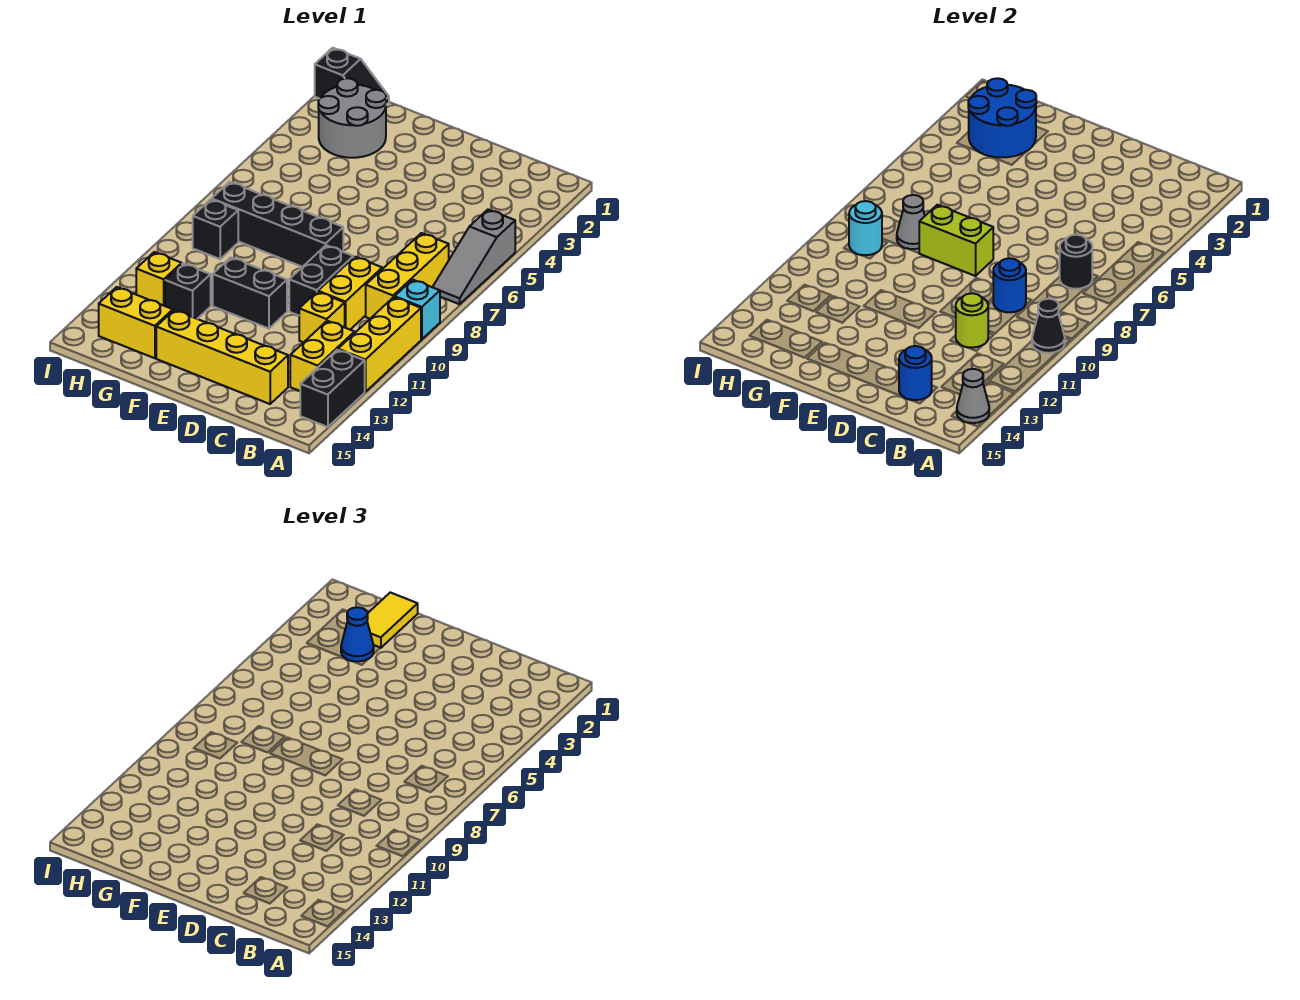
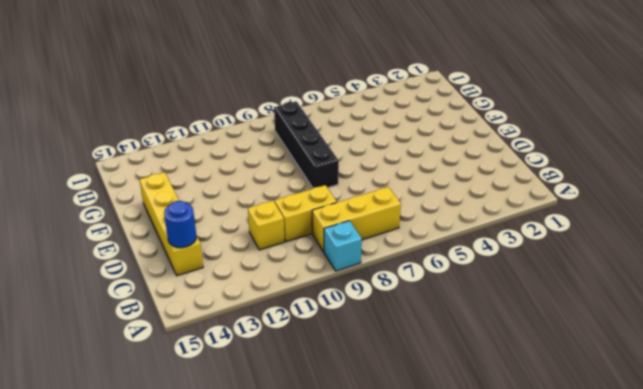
none -> grey slope A5:A7 level 1 top 5
none -> yellow brick A10:A12 level 1
none -> black brick A13:A14 level 1
none -> yellow brick B12:B13 level 1

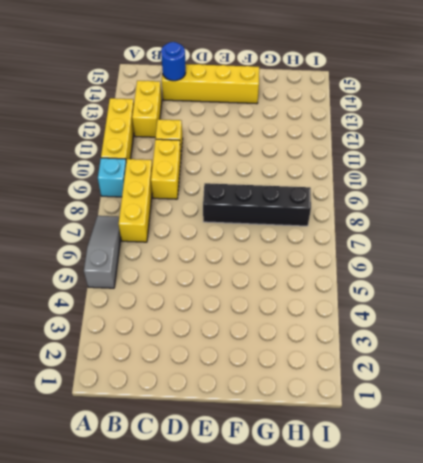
none -> black brick A13:A14 level 1
none -> black brick D9:D10 level 1
none -> black brick E11:F11 level 1
none -> grey round brick G2:H3 level 1

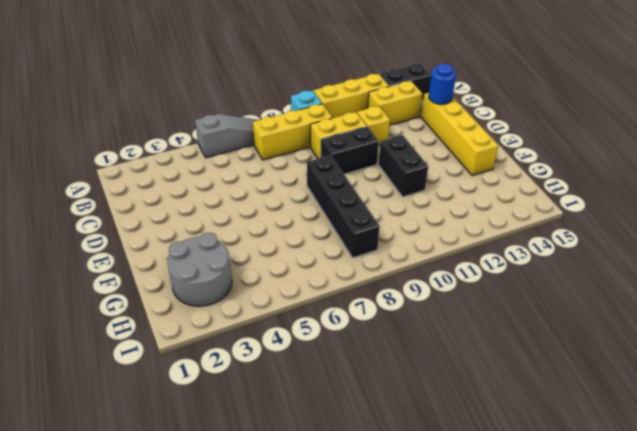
none -> black brick G12 level 1
none -> yellow brick G14:H14 level 1
none -> black slope H1:I1 level 1 top I
none -> black brick H9 level 1

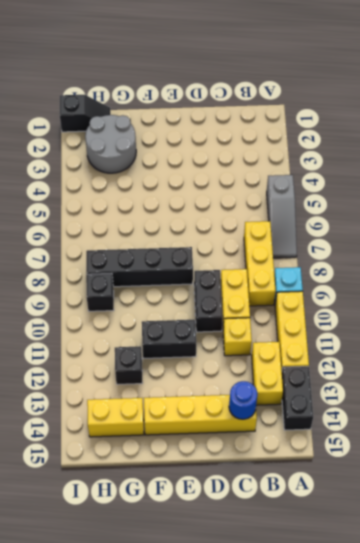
none -> yellow brick H12 level 1
none -> black cone A10 level 2
none -> grey cone A14 level 2
none -> black round brick B7 level 2

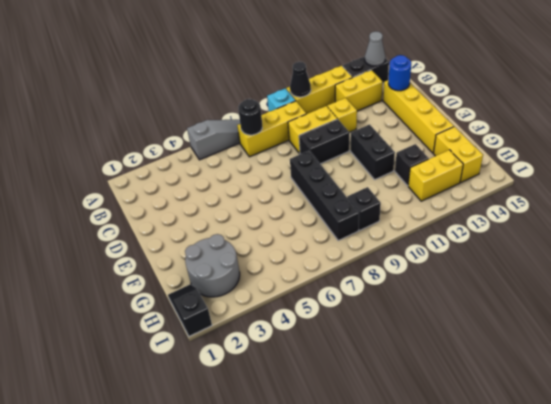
yellow brick H12:H13 level 1 -> yellow brick H12 level 1
none -> blue round brick C9 level 2
none -> lime round brick C11 level 2
none -> lime brick E8:F8 level 2
none -> blue round brick G2:H3 level 2

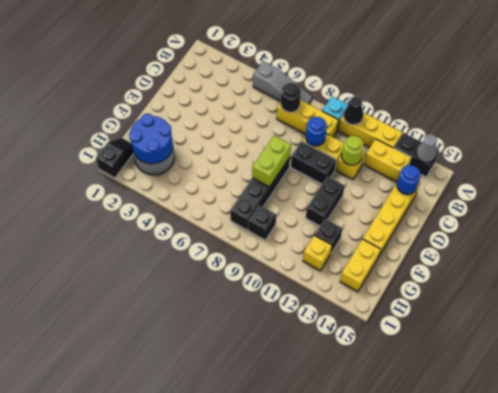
none -> grey cone G8 level 2
none -> cyan round brick H9 level 2
none -> yellow tile G1:G2 level 3
none -> blue cone G3 level 3

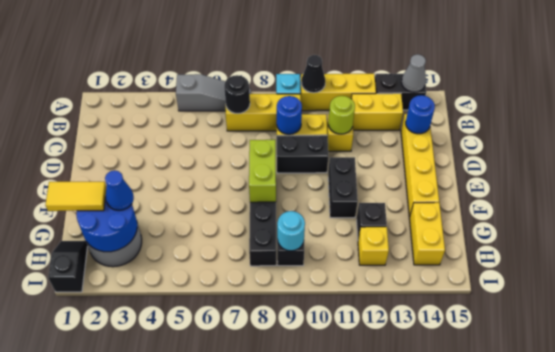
none -> grey cone G8 level 2

